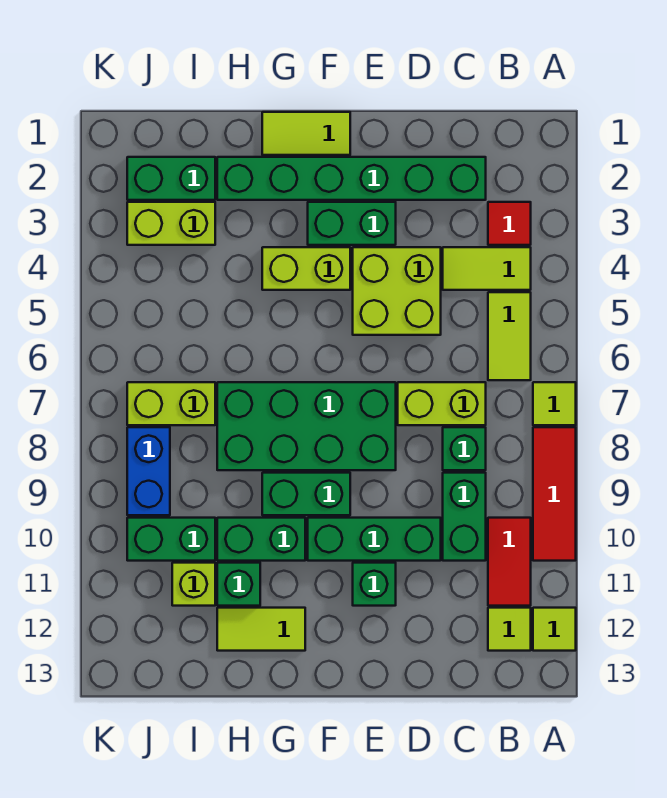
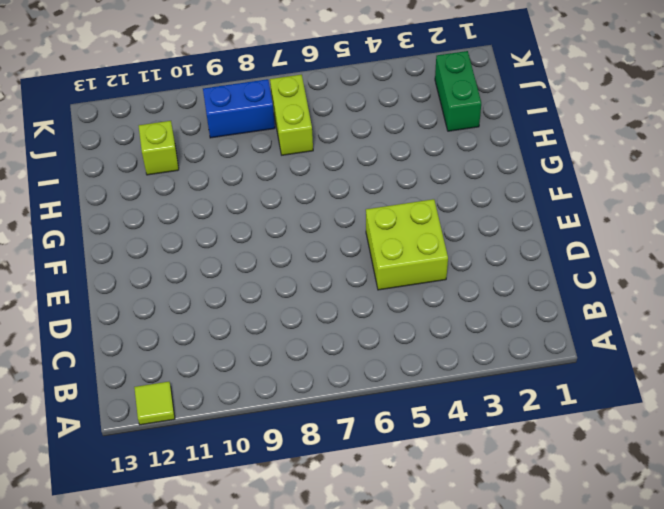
none -> lime tile A7 level 1
none -> red tile A8:A10 level 1
none -> red tile B3 level 1

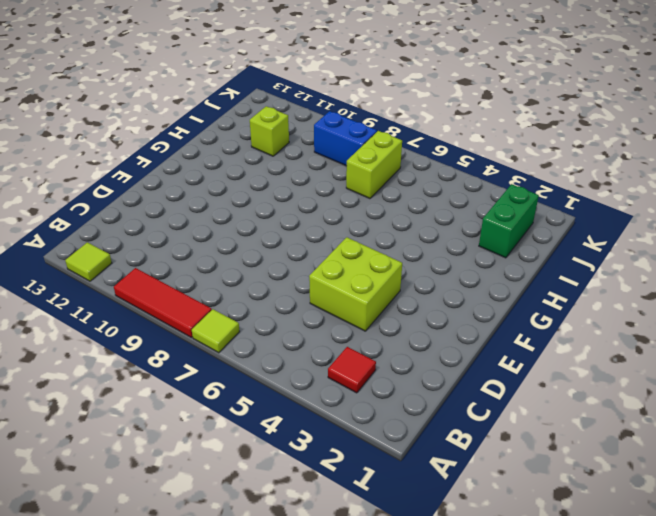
none -> lime tile B4:C4 level 1
none -> lime tile B5:B6 level 1
none -> red tile B10:B11 level 1

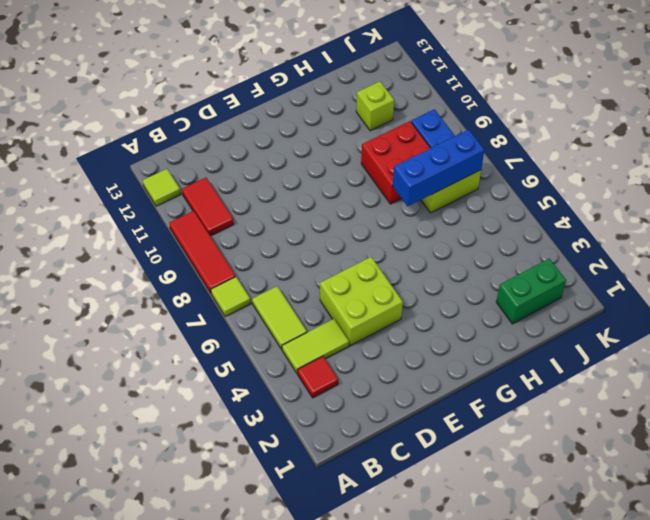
blue brick H7:J7 level 2 -> none
red brick H8:I9 level 1 -> green brick E7:H8 level 1
none -> lime tile B12 level 1
none -> green brick C2:H2 level 1
none -> lime brick C7:D7 level 1

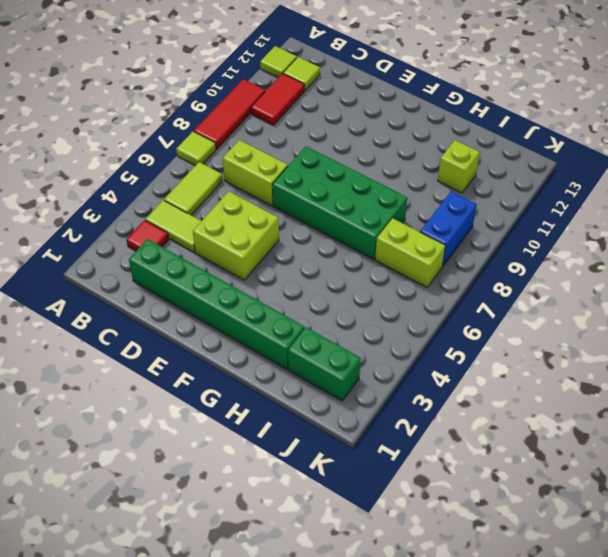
none -> green brick C8 level 1
none -> green brick C9:C10 level 1
none -> green brick D10:F10 level 1

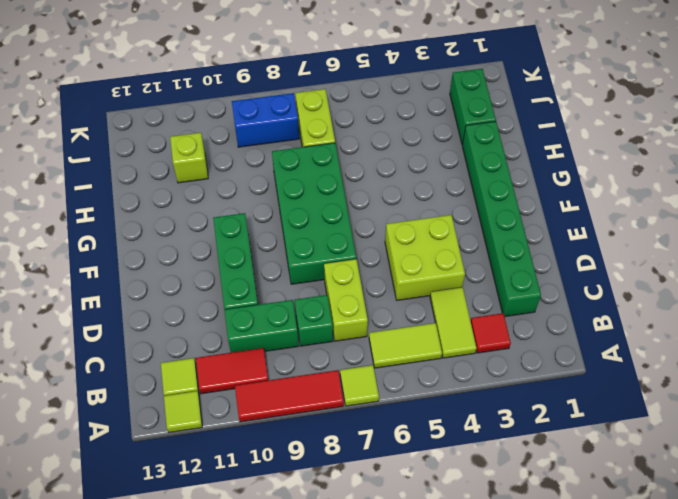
none -> green brick E3:F3 level 1
none -> green brick E11 level 1
none -> lime tile F1:G1 level 1

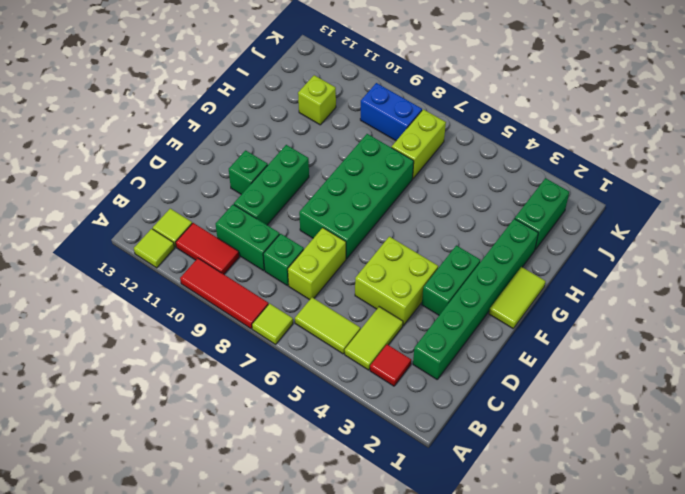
none -> lime brick F4:G4 level 1
none -> green brick F9:G9 level 1
none -> green brick G10:H10 level 1

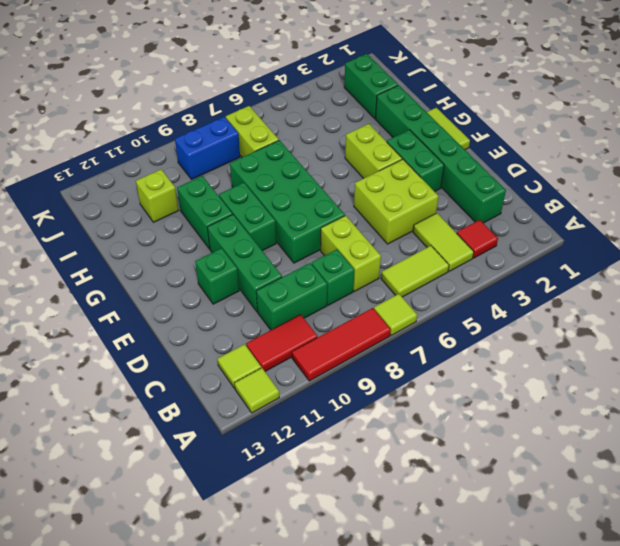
none -> lime tile G12:H12 level 1
none -> green brick H11 level 1
none -> lime brick I3:J3 level 1

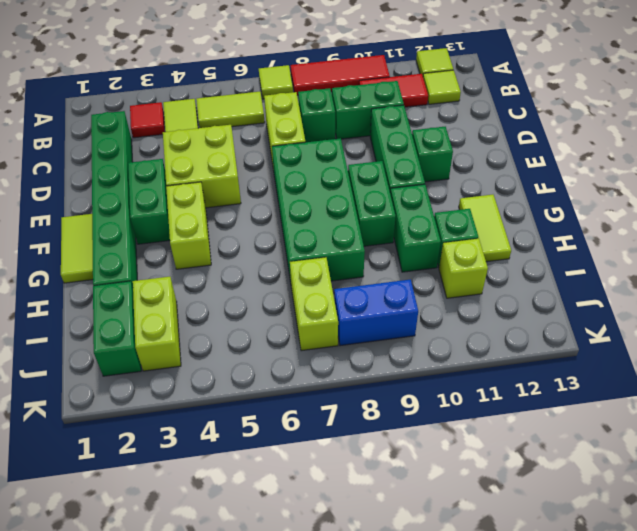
none -> green brick I10:J10 level 1

